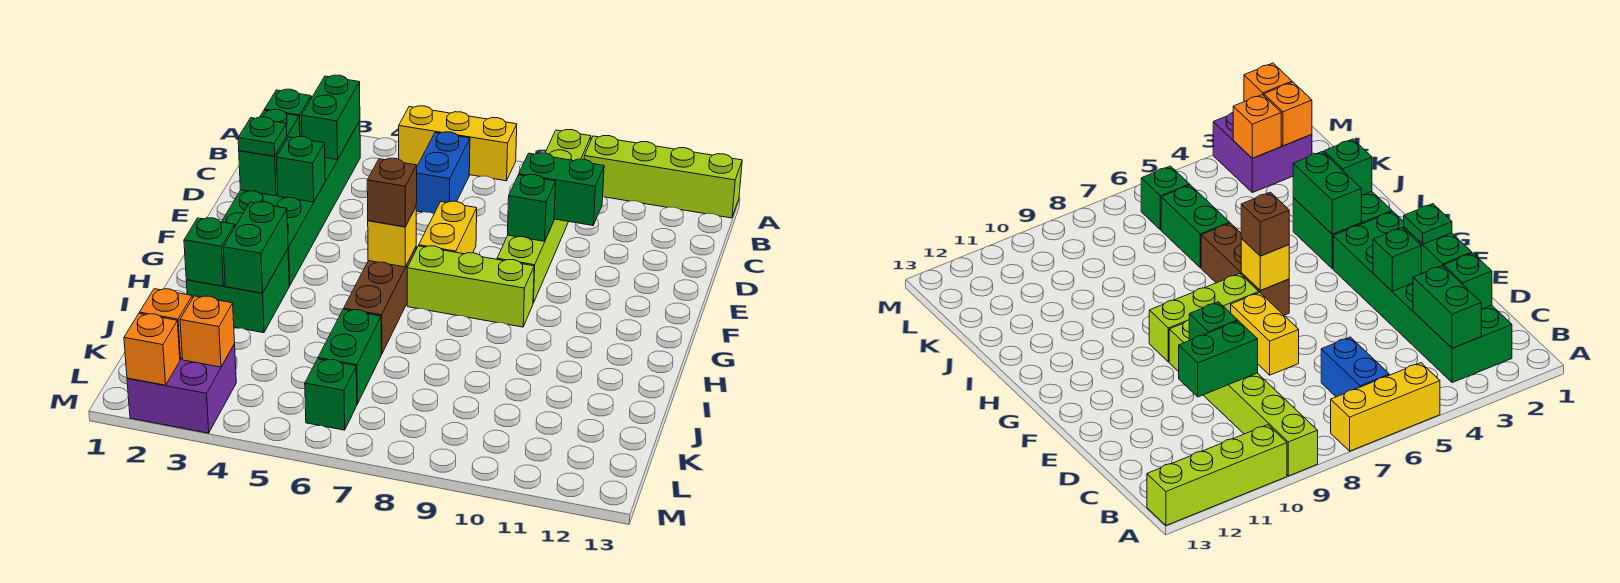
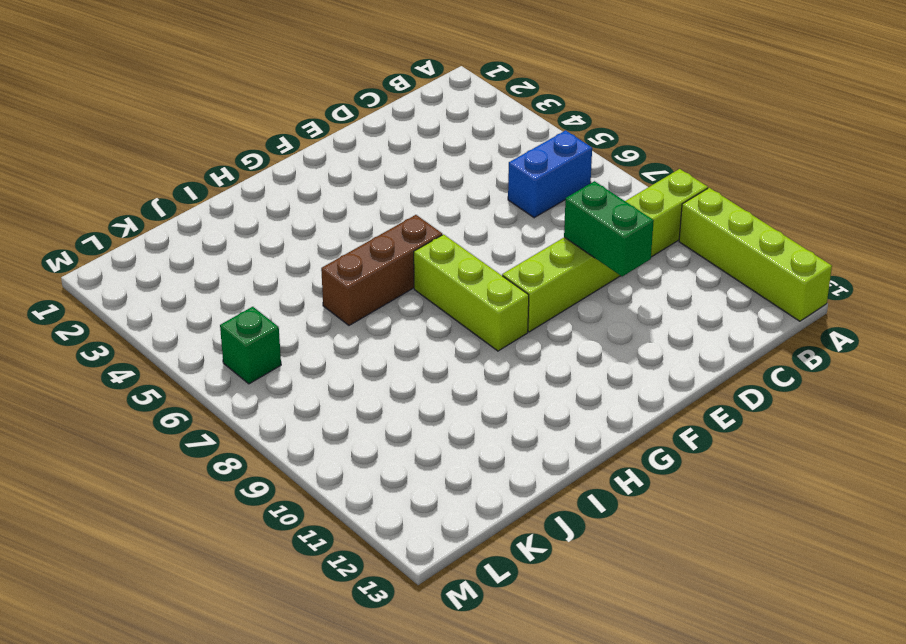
none -> yellow brick A5:A7 level 1
none -> green brick B2:G3 level 1
none -> yellow brick E7:F7 level 1

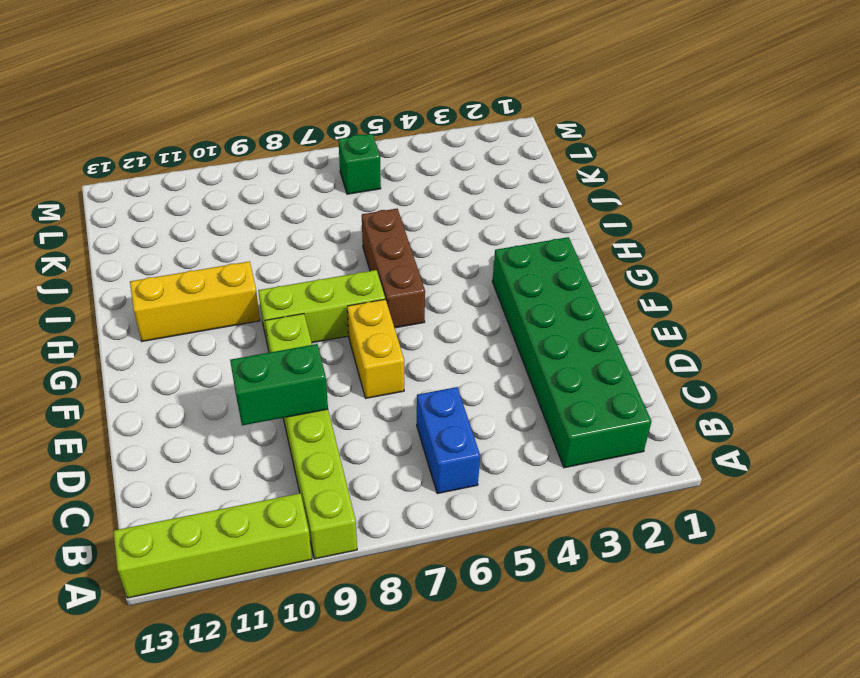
yellow brick H10:H12 level 1 -> yellow brick A5:A7 level 1
none -> green brick H2:I3 level 1
none -> green brick J6:K6 level 1
none -> purple brick L2:M3 level 1

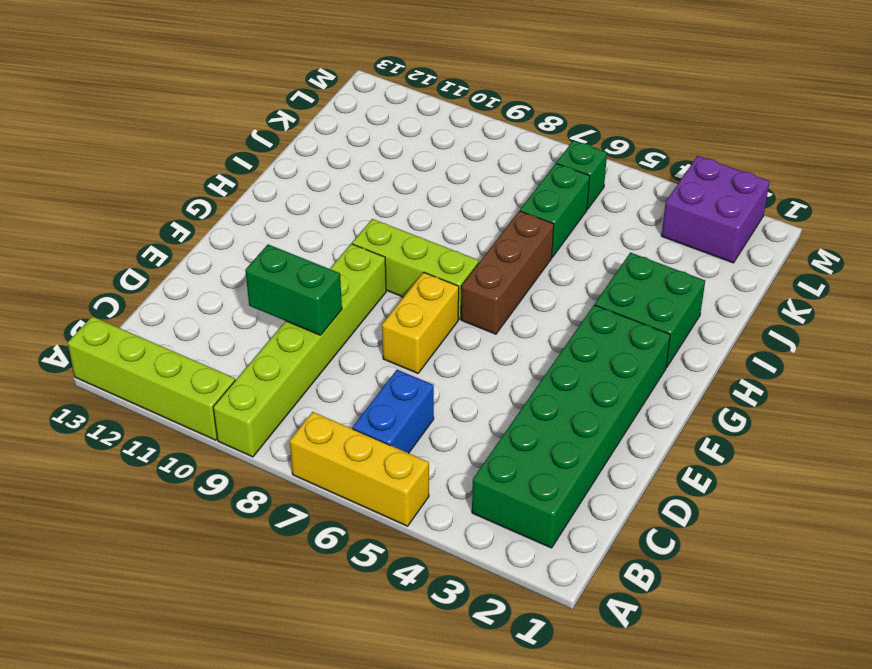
none -> green brick B3:C3 level 2
none -> green brick C2 level 2
none -> green brick D2:E2 level 2

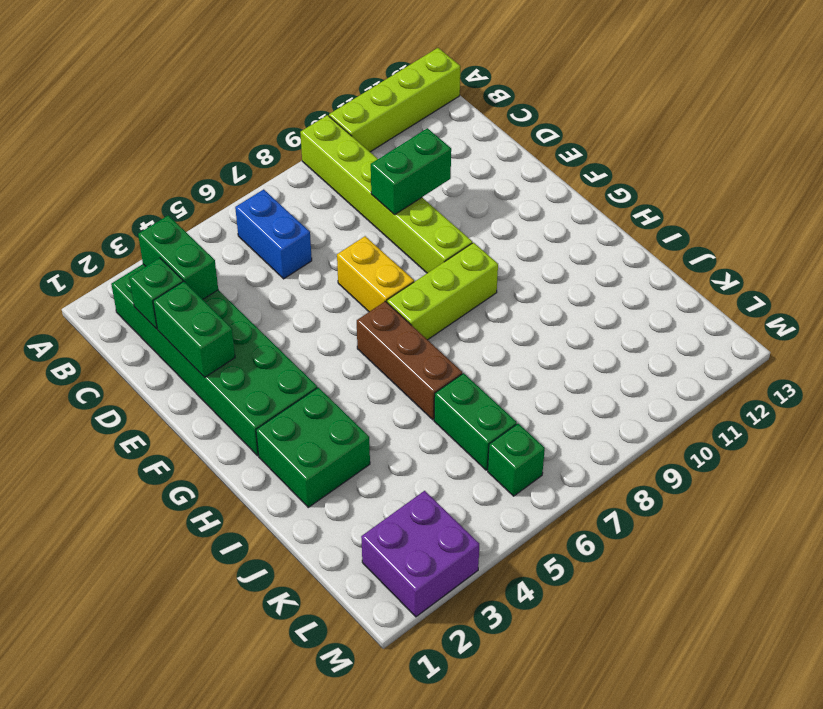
none -> yellow brick A5:A7 level 1
none -> green brick E3 level 2
none -> green brick E9 level 2

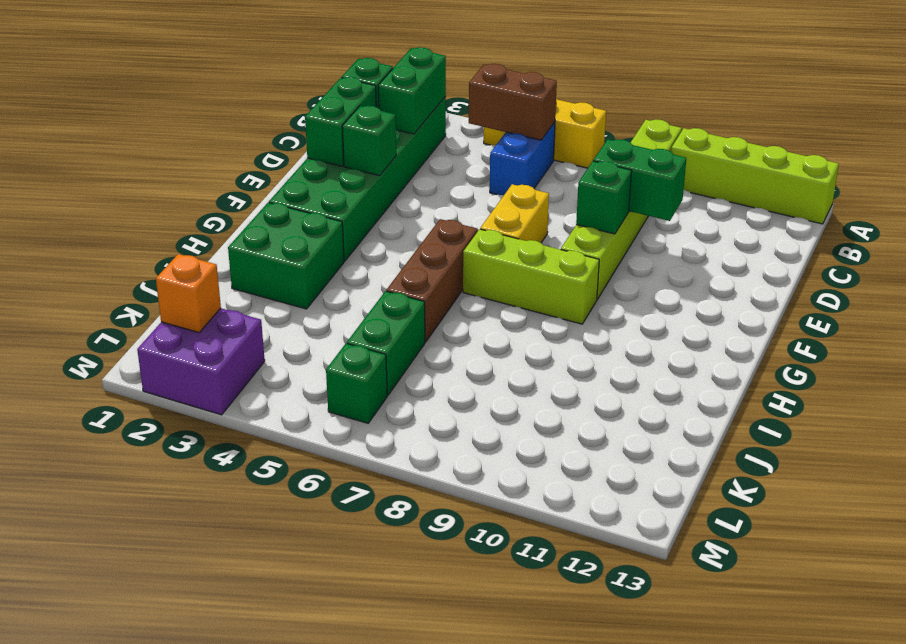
brown brick B5:B6 level 2 -> none
none -> yellow brick G6 level 2
none -> green brick H3:I3 level 2
none -> green brick I2 level 2

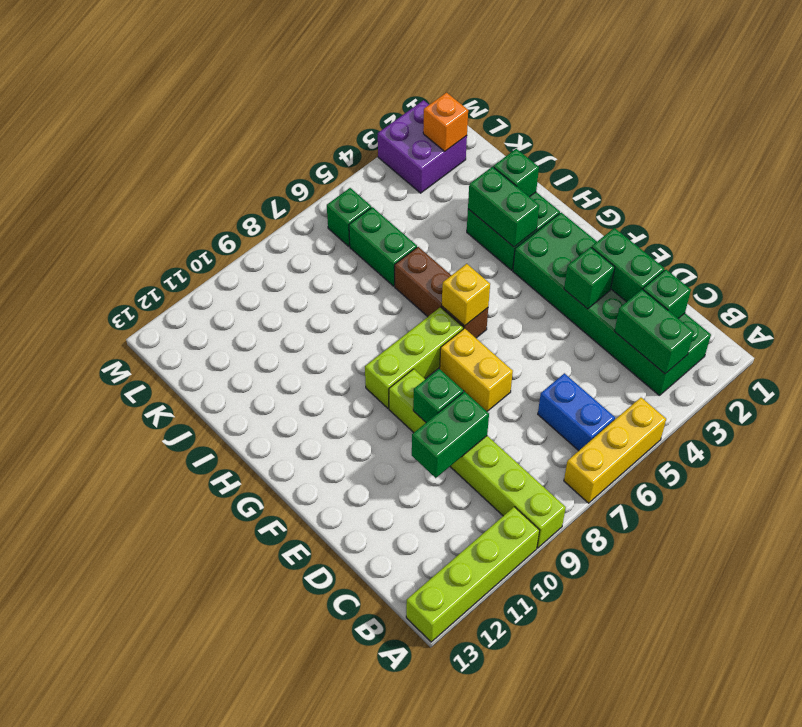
none -> orange brick L3 level 2
none -> orange brick M2 level 2
none -> green plate E2 level 3

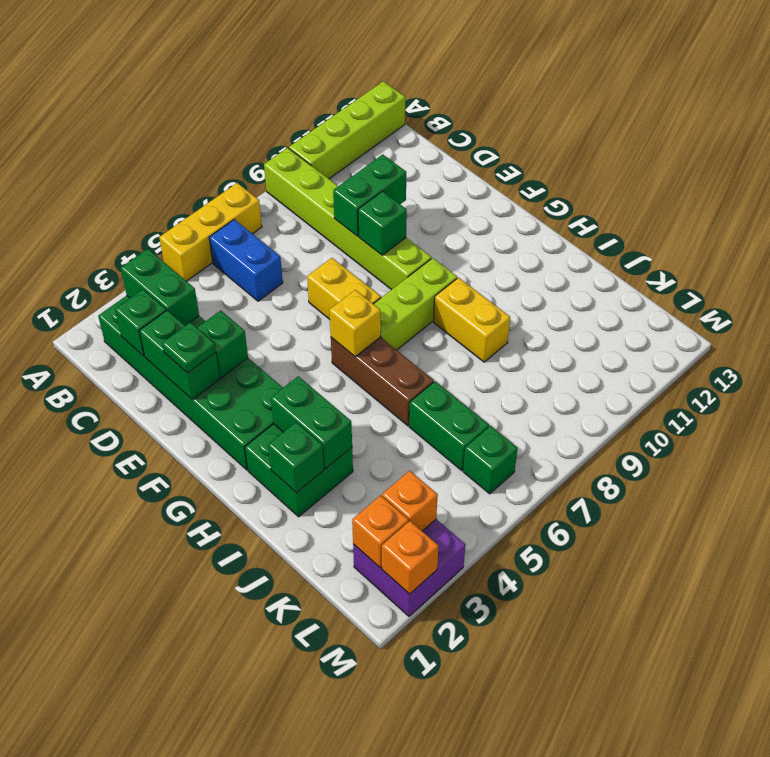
yellow brick H9:I9 level 1 -> none
none -> brown brick G6 level 3

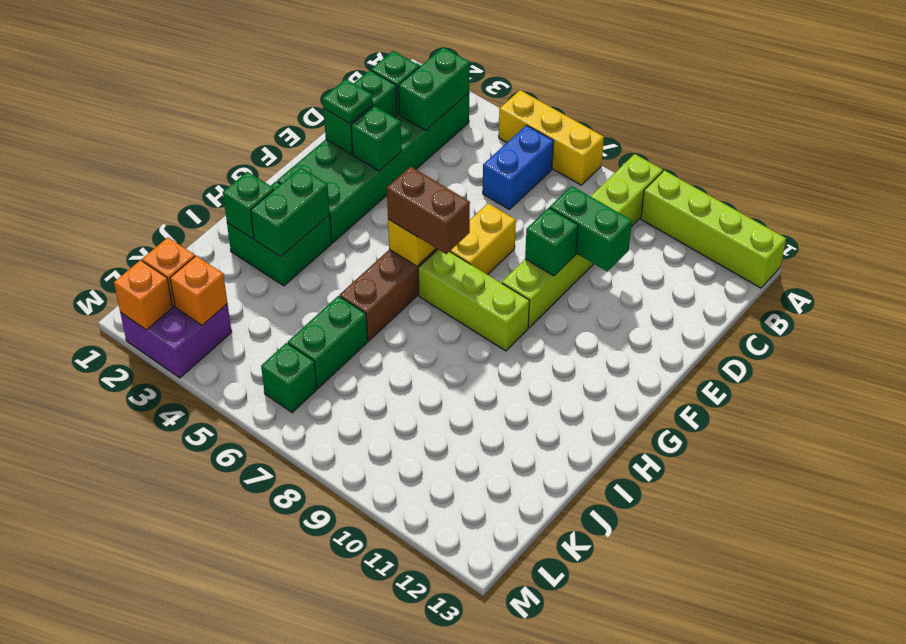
brown brick G6:G7 level 3 -> brown brick G6 level 3

